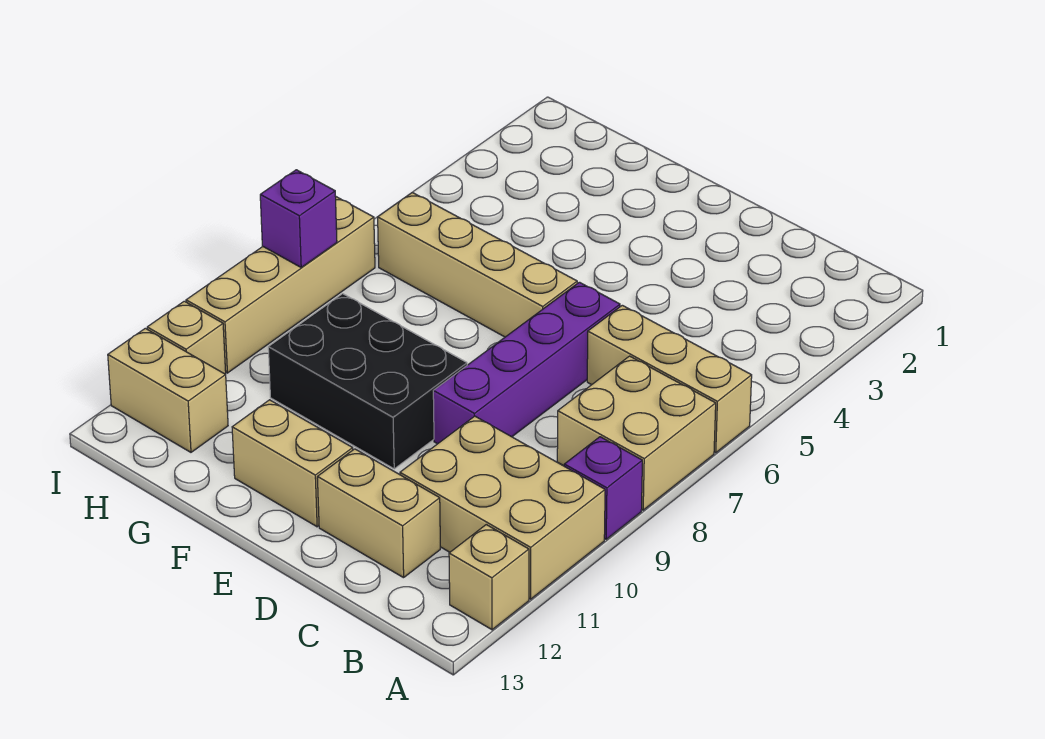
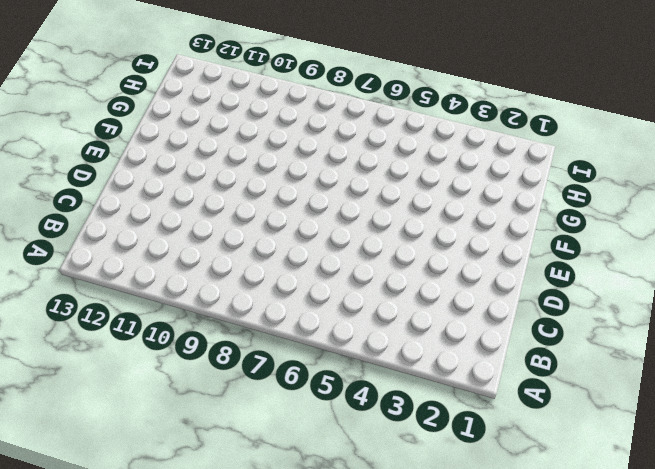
none -> tan brick A6:C6 level 1
none -> tan brick A7:B8 level 1
none -> purple brick A9 level 1

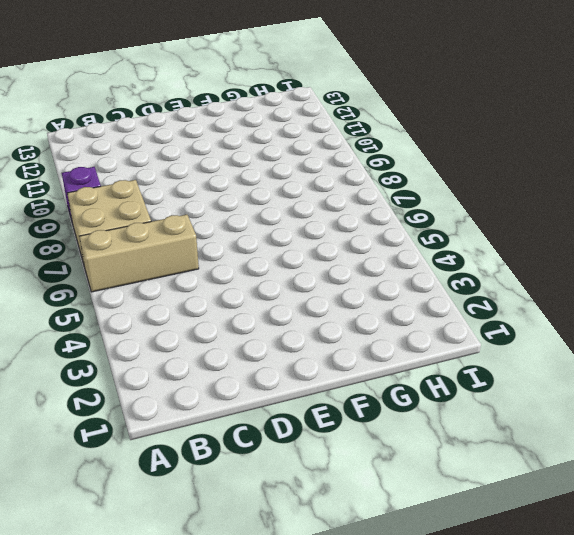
none -> tan brick A10:C11 level 1
none -> tan brick A12 level 1
none -> tan brick C12:D12 level 1

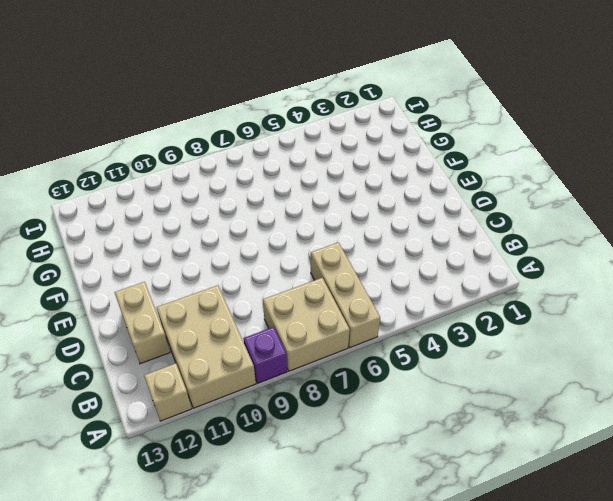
none -> purple brick D6:D9 level 1
none -> tan brick E6:H6 level 1
none -> black brick E9:G10 level 1

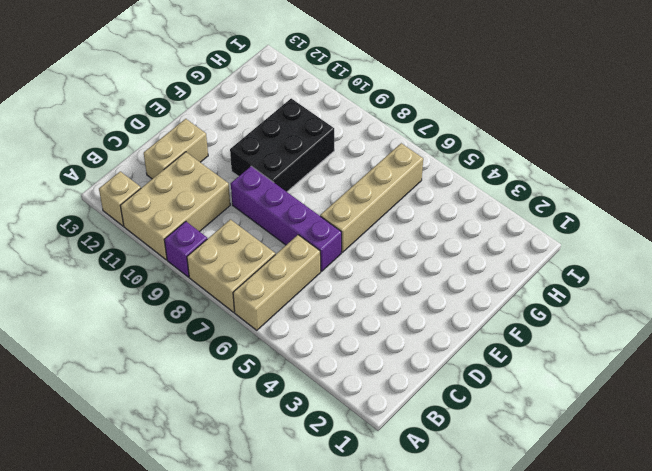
none -> tan brick E12:F12 level 1
none -> tan brick H12:I12 level 1
none -> tan brick I7:I10 level 1

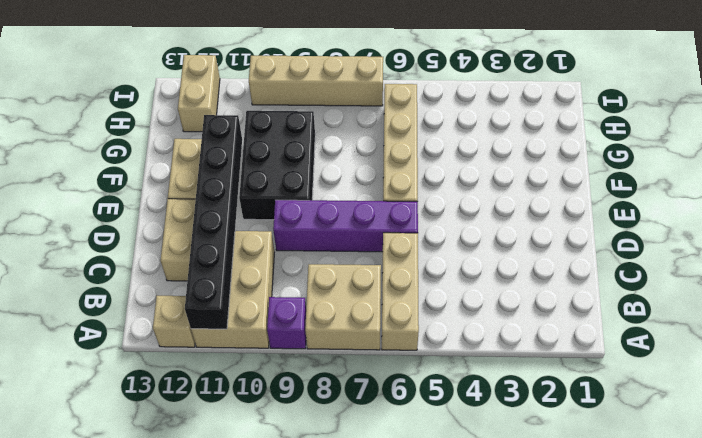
black brick A11:F11 level 2 -> none
none -> tan brick I11 level 1
none -> purple brick I8 level 2

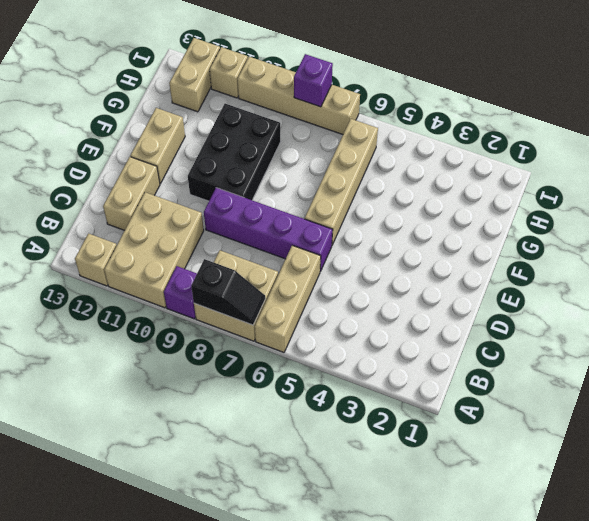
black slope A7:A8 level 2 top 8 -> none

